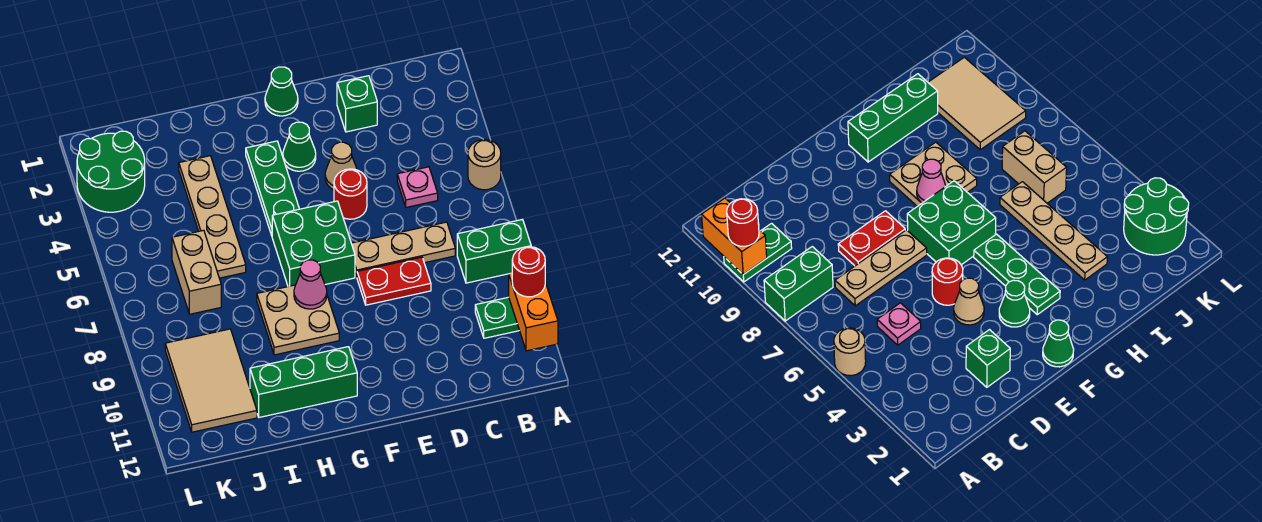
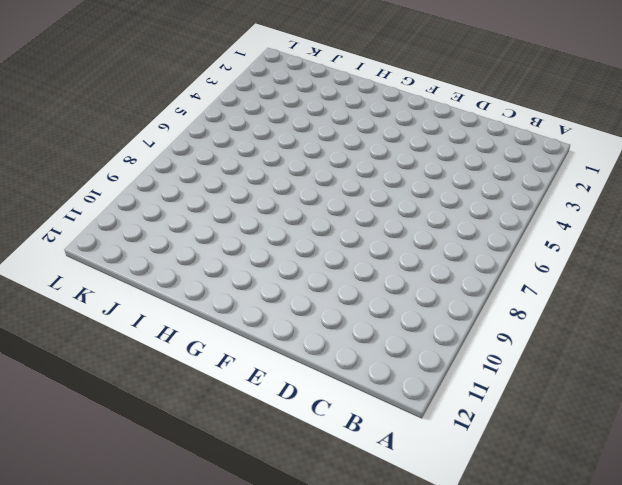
none -> tan round brick A5 level 1
none -> green brick A8:B8 level 1
none -> green plate A10:B10 level 1

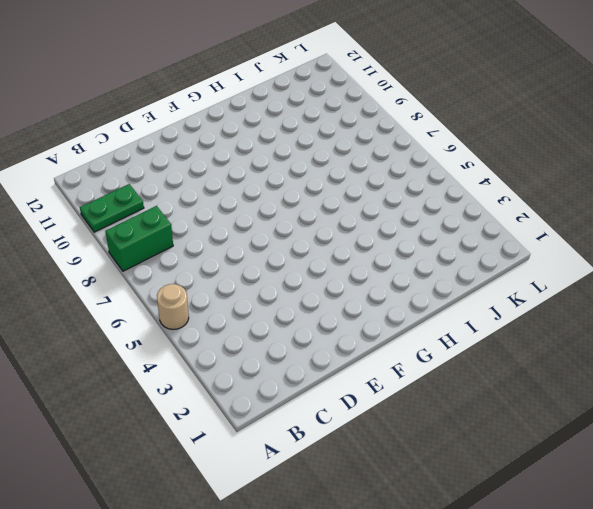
none -> pink plate C5 level 1
none -> tan plate C7:E7 level 1
none -> green brick D2 level 1

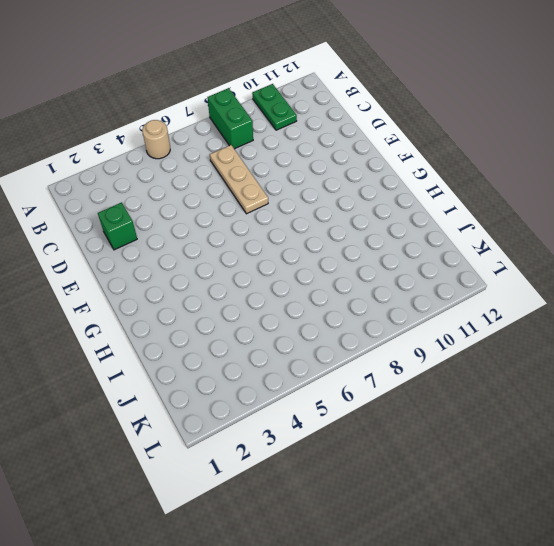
none -> pink plate C5 level 1
none -> red plate D8:E8 level 1
none -> tan cone E4 level 1

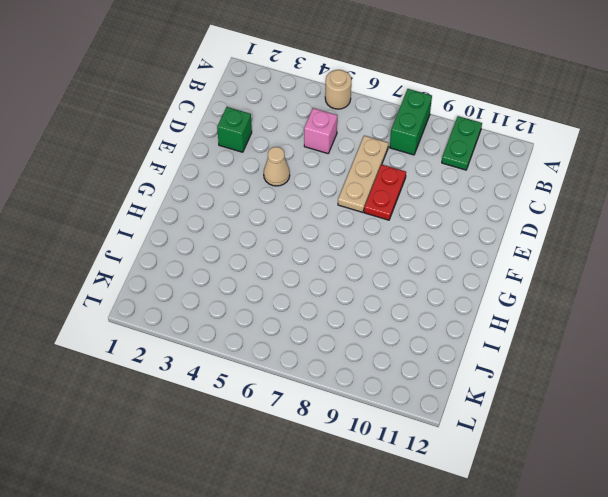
pink brick C5 level 1 -> pink plate C5 level 1
none -> red round brick E5 level 1
none -> green cone F1 level 1
none -> green cone F3 level 1

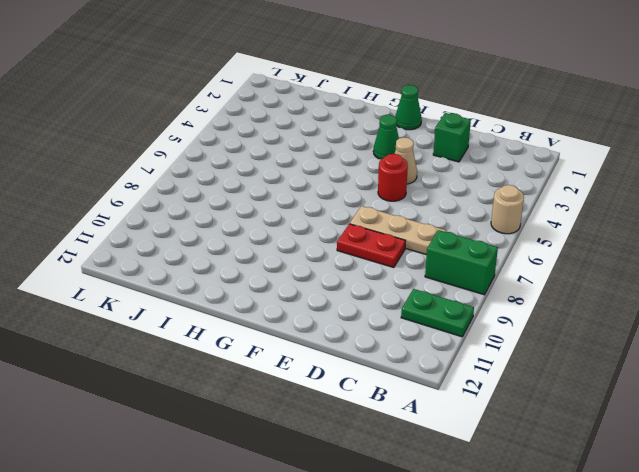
none -> pink plate C5 level 1
none -> green brick F6:G7 level 1
none -> green plate G3:G5 level 1

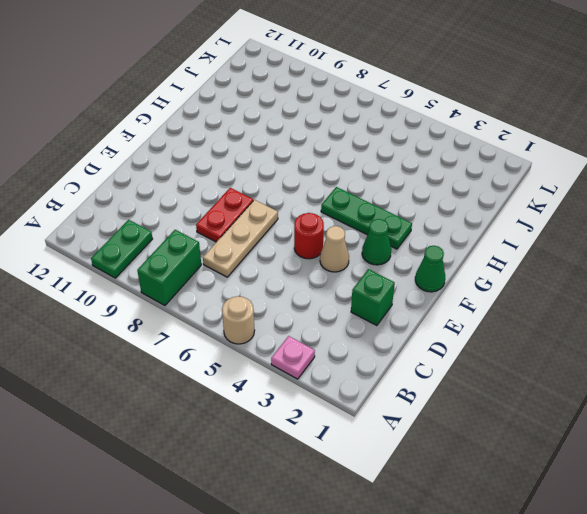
pink plate A3 level 1 -> pink plate C5 level 1
none -> green brick F6:G7 level 1
none -> tan plate G8:H9 level 1
none -> green brick G11:I11 level 1

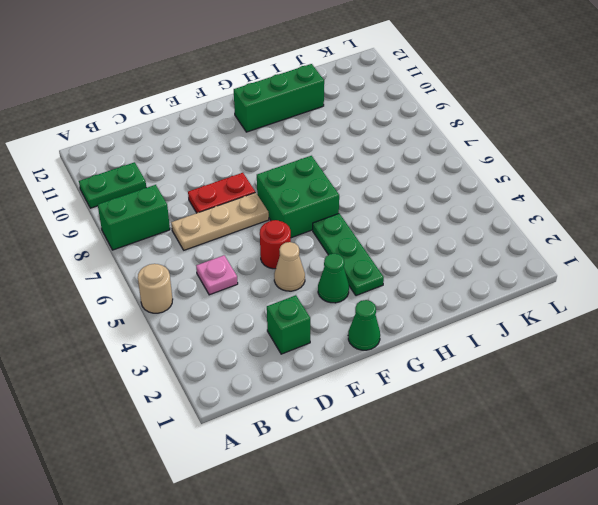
none -> tan plate G8:H9 level 1
none -> tan plate I3:I6 level 1
none -> tan brick J6:J7 level 1

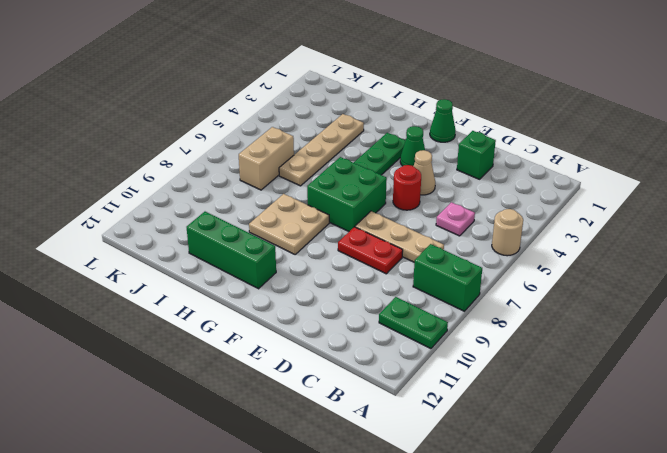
none -> tan tile J9:K11 level 1
none -> green round brick K2:L3 level 1
none -> orange brick A10:A11 level 2

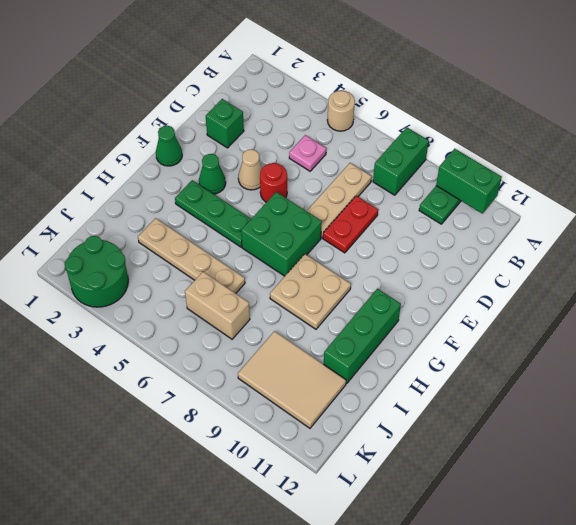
green brick A10:A11 level 2 -> orange brick A10:A11 level 2
none -> pink cone G8 level 2
none -> red round brick A10 level 3

